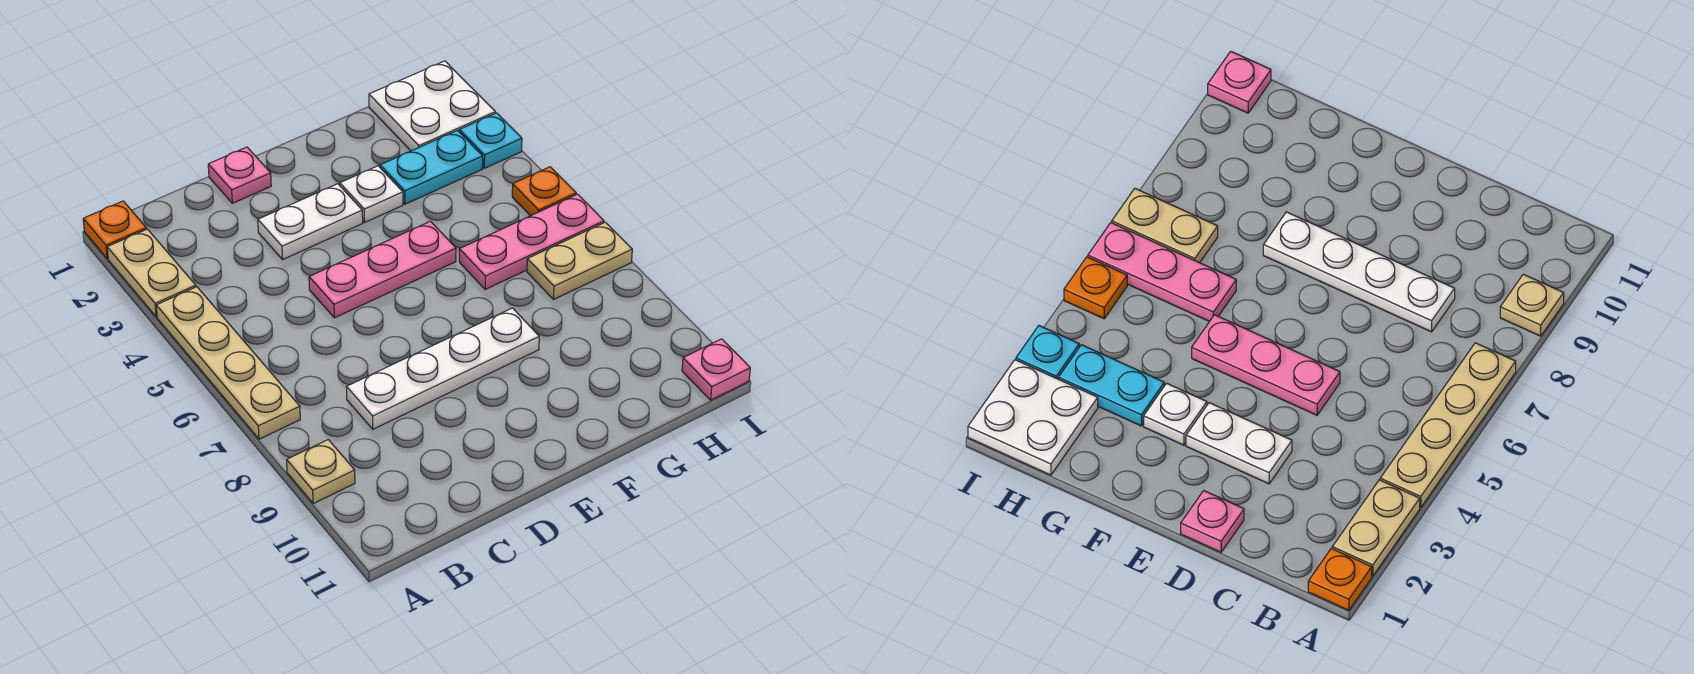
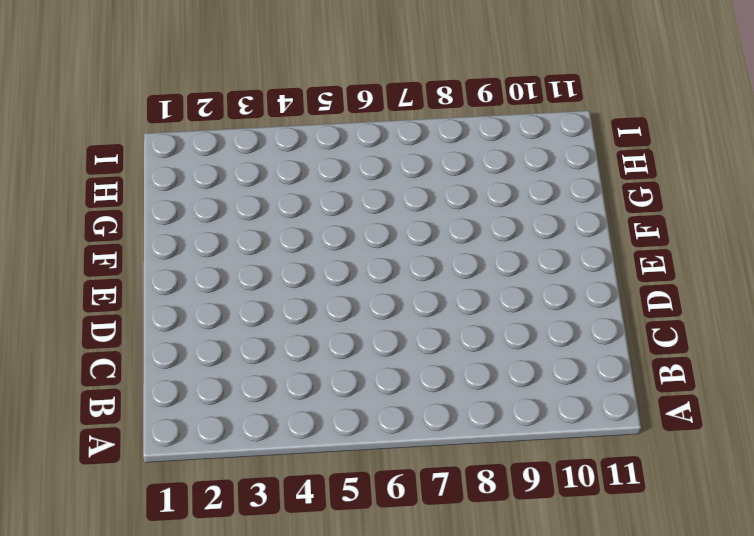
none -> orange plate A1 level 1
none -> tan plate A2:A3 level 1
none -> tan plate A4:A7 level 1

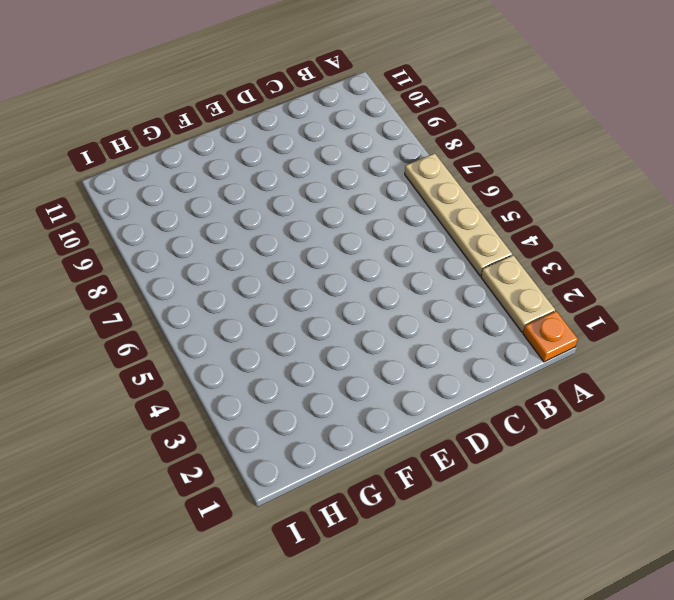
none -> tan plate A9 level 1
none -> white plate C8:F8 level 1
none -> pink plate D1 level 1

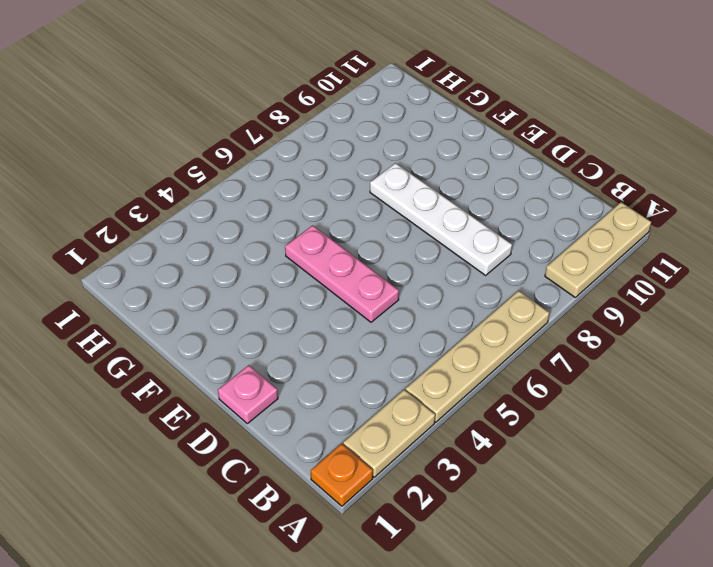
tan plate A9:A11 level 1 -> tan plate A9 level 1
none -> white plate D3:E3 level 1
none -> white plate F3 level 1
none -> cyan plate G3:H3 level 1

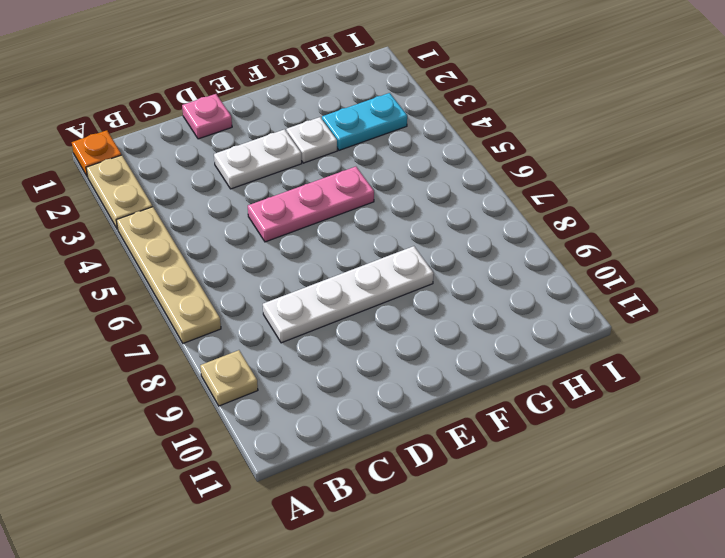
none -> pink plate G6:I6 level 1
none -> white plate H1:I2 level 1
none -> tan plate H7:I7 level 1

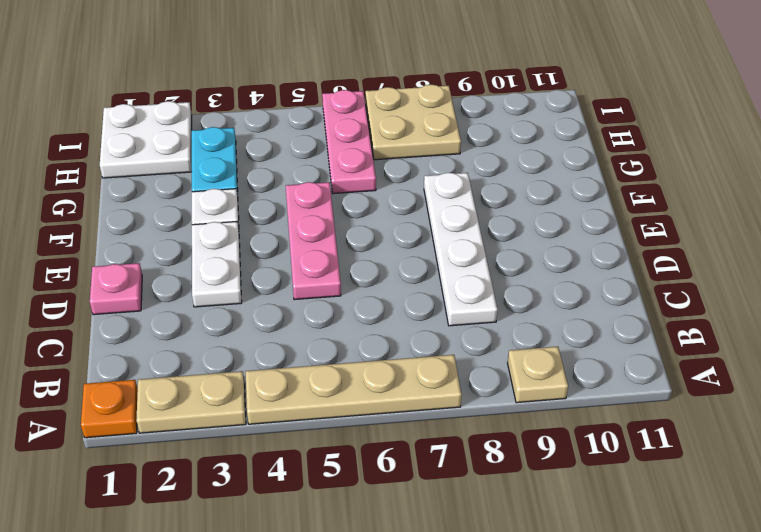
tan plate H7:I8 level 1 -> tan plate H7:I7 level 1
none -> cyan plate I3 level 1
none -> orange plate I5 level 1
none -> pink plate I11 level 1

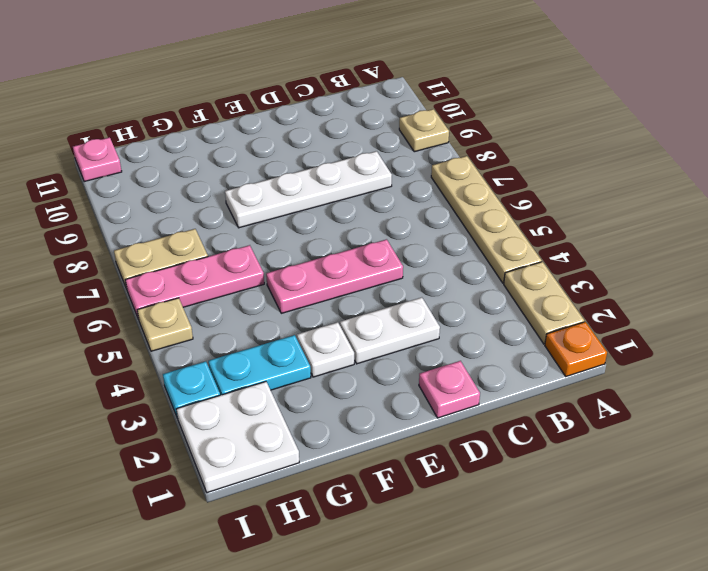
tan plate I5 level 1 -> orange plate I5 level 1

